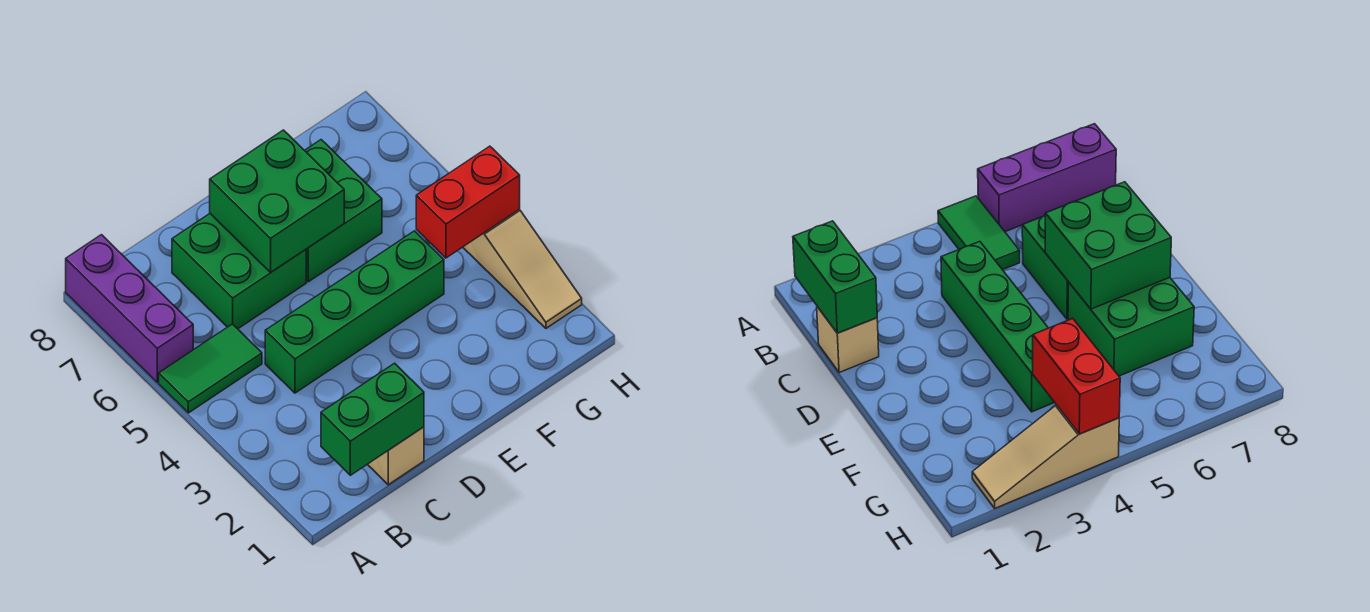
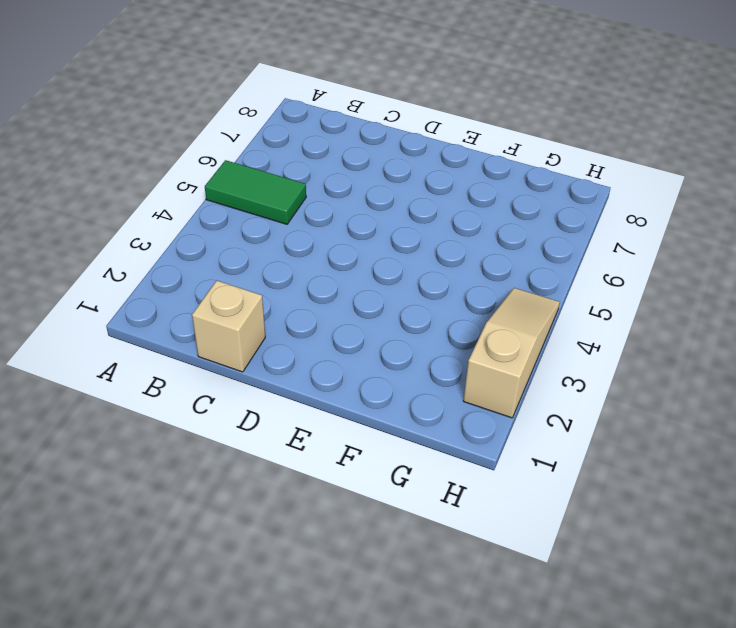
tan slope H2:H4 level 1 top 2 -> tan slope H2:H4 level 1 top 4
none -> purple brick A6:A8 level 1
none -> green brick C4:F4 level 1

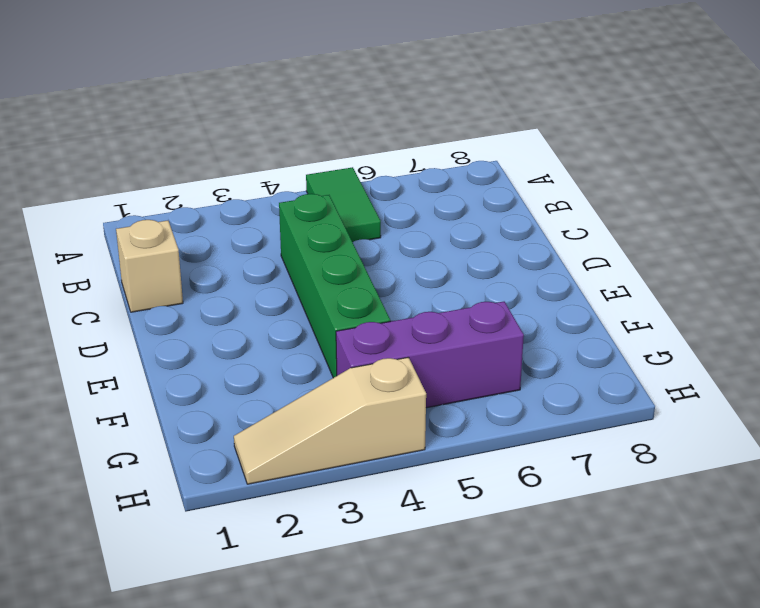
purple brick G4:G6 level 1 -> purple brick A6:A8 level 1
none -> green brick C6:D7 level 1
none -> green brick E6:F7 level 1

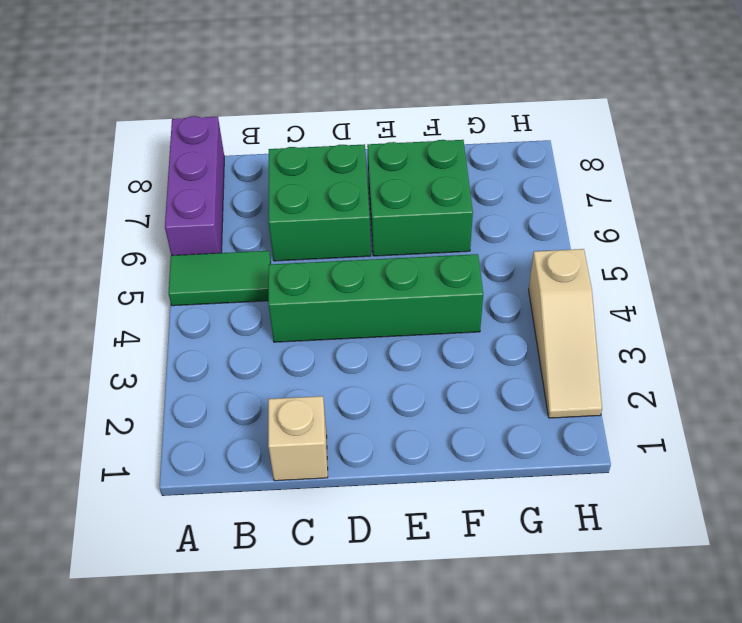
none -> green brick B1:C1 level 2
none -> green brick D6:E7 level 2

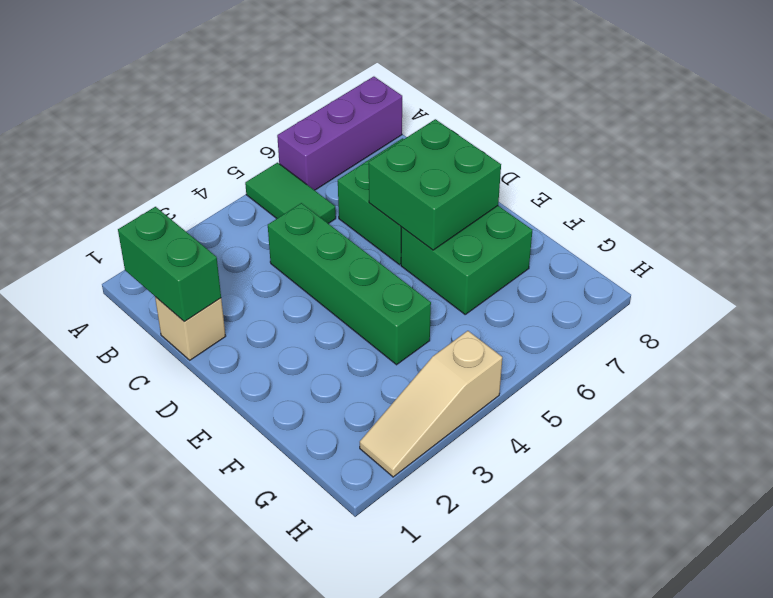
none -> red brick G4:H4 level 2

